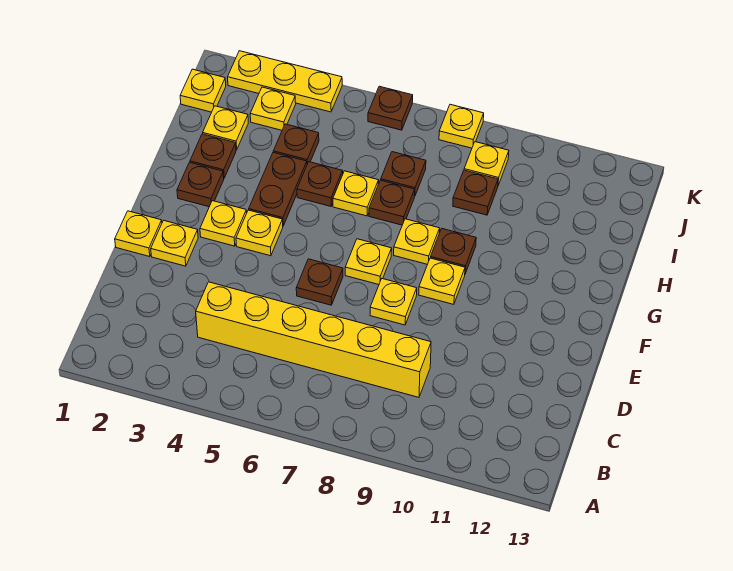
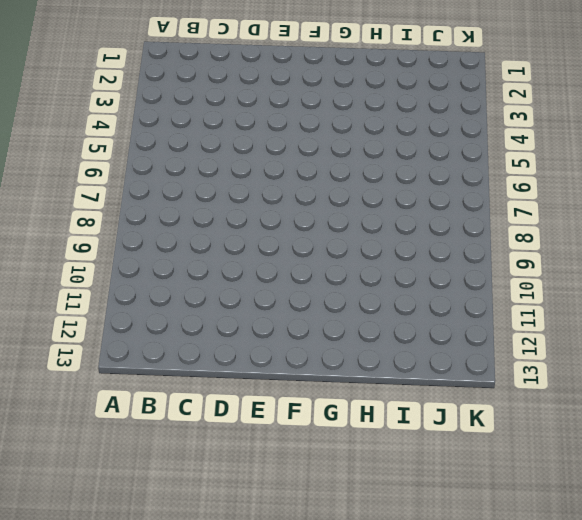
none -> yellow brick C4:C9 level 1
none -> yellow plate E1 level 1
none -> yellow plate E2 level 1

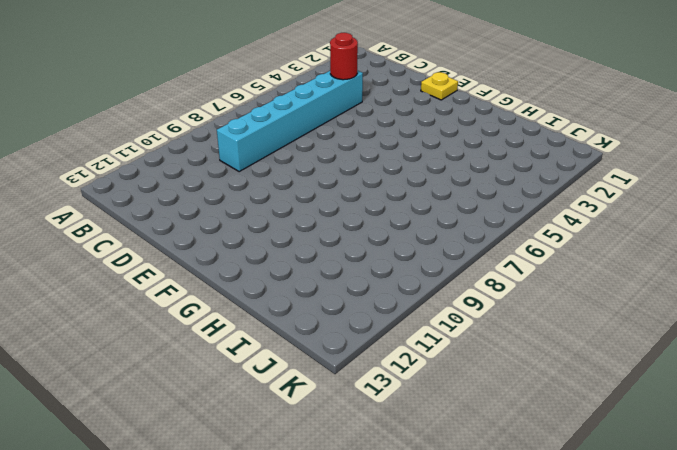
cyan brick C4:C9 level 1 -> yellow brick C4:C9 level 1
red round brick C4 level 2 -> none
none -> yellow plate E2 level 1
none -> brown plate E6 level 1
none -> yellow plate E8 level 1

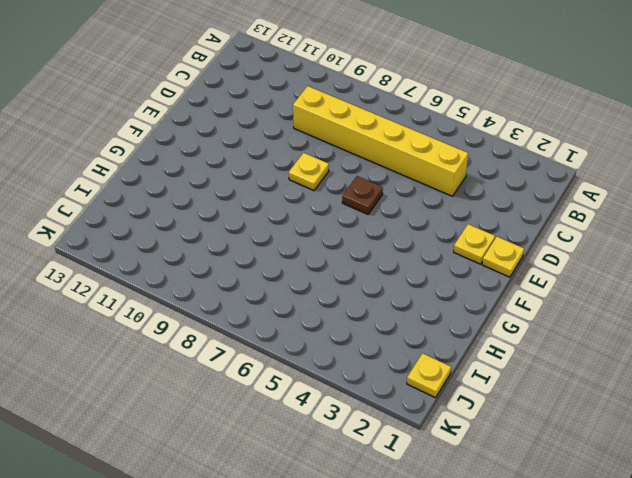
none -> yellow plate F3 level 1
none -> yellow plate F4 level 1
none -> yellow plate F7 level 1

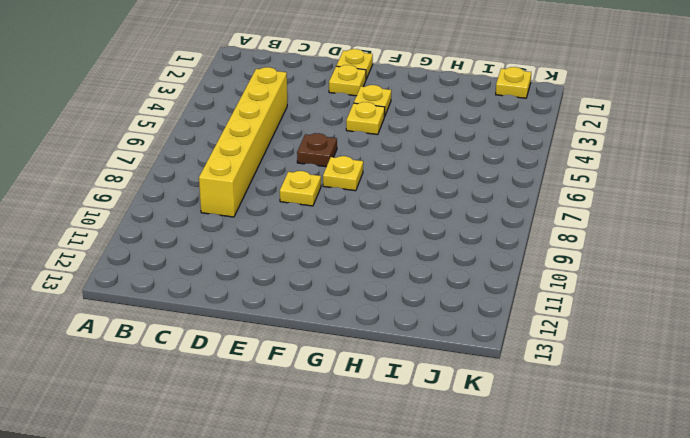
none -> yellow plate F9 level 1
none -> brown plate G2 level 1
none -> brown plate G4:H4 level 1

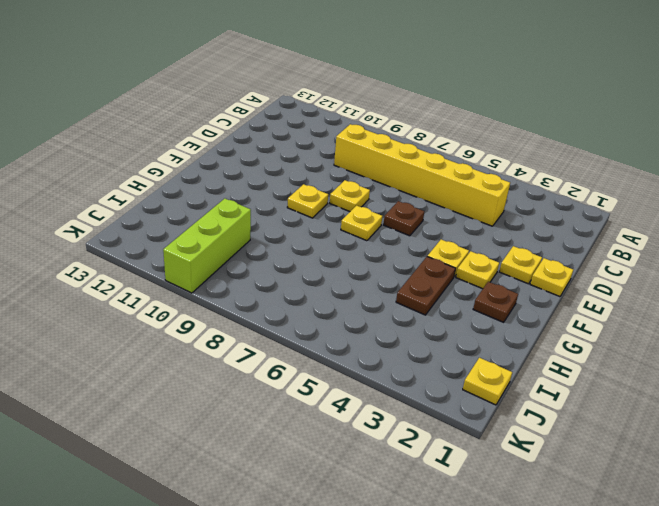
lime brick I10:K10 level 1 -> none
none -> yellow plate G8 level 1
none -> brown plate G9 level 1
none -> brown plate H2 level 1

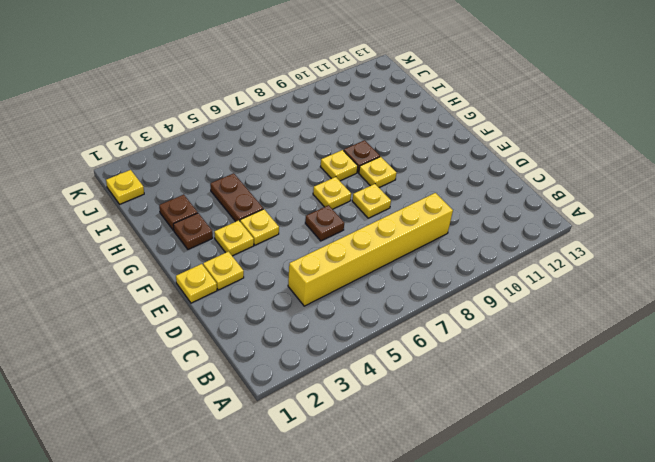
none -> brown plate H5 level 1
none -> yellow plate H6 level 1
none -> brown plate H7 level 1

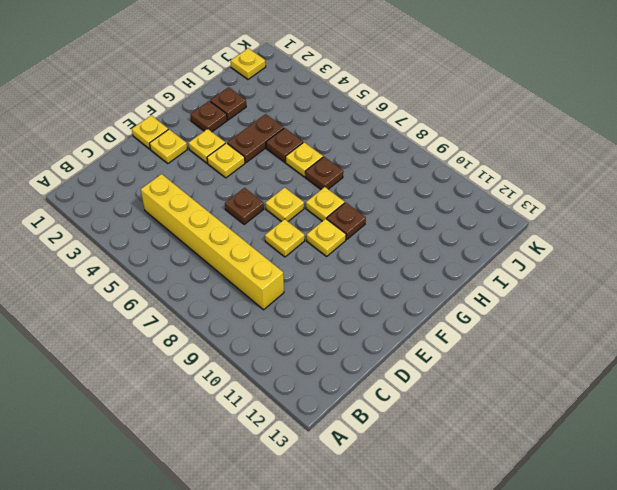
none -> yellow plate I2 level 1
none -> brown plate I4 level 1
none -> brown plate I7 level 1

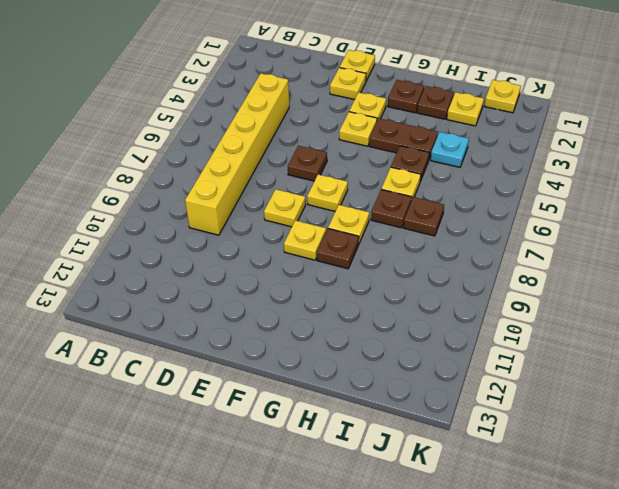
cyan plate I4 level 1 -> brown plate I4 level 1
none -> brown plate I9 level 1
none -> yellow plate J3 level 1
none -> yellow plate J9 level 1

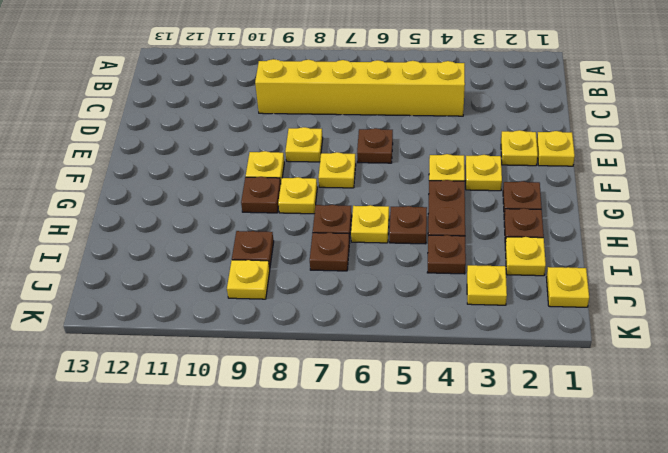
none -> yellow plate K2:K4 level 1
none -> brown plate K6 level 1
none -> yellow plate K8 level 1

